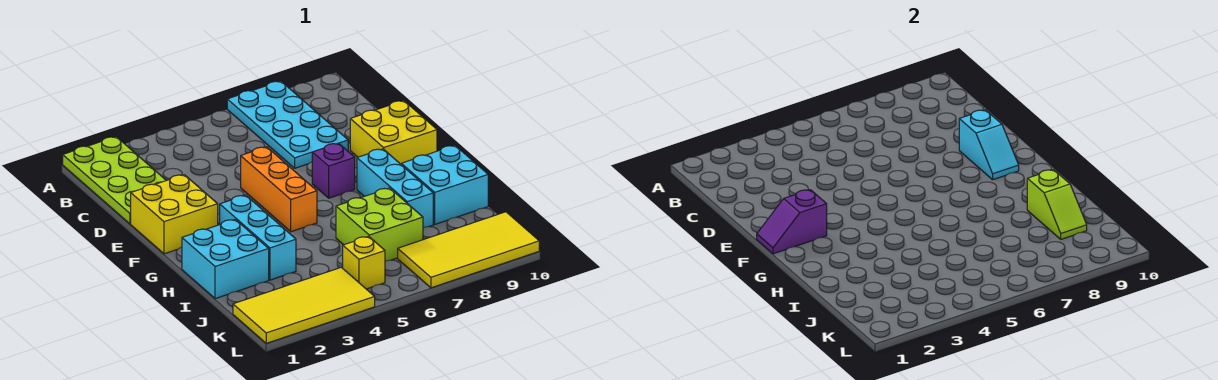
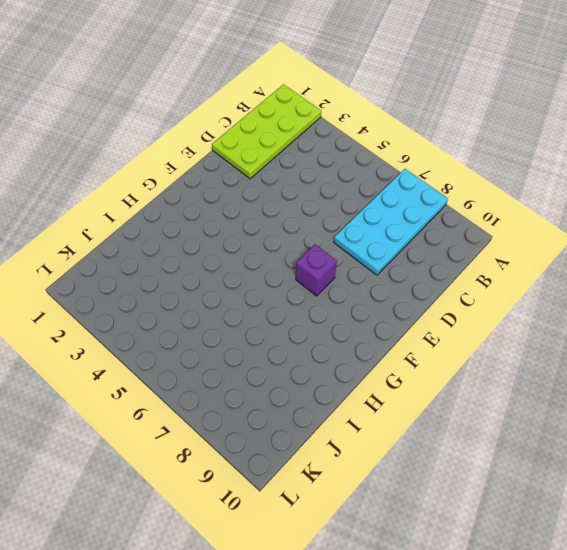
none -> yellow brick E1:F2 level 1
none -> orange brick E5:G5 level 1
none -> yellow brick E9:F10 level 1

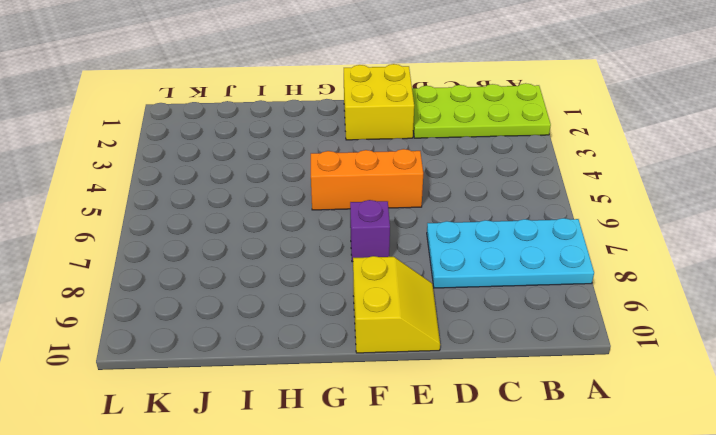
yellow slope E9:F10 level 1 top F -> yellow brick E9:F10 level 1
none -> cyan brick G3:I3 level 1
none -> cyan brick G8:I8 level 1
none -> cyan brick H1:I2 level 1

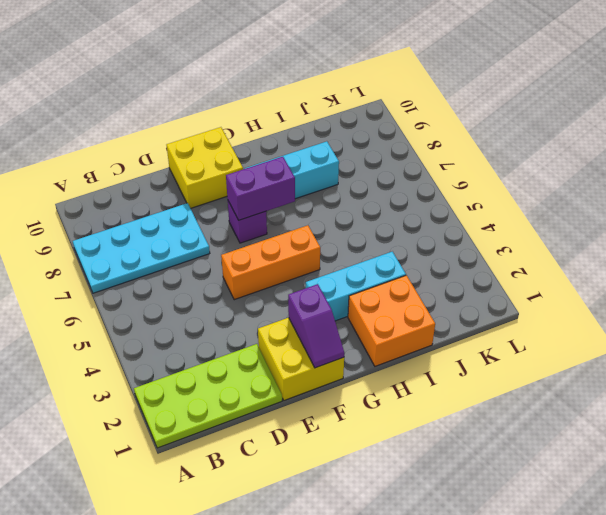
purple brick F7:G7 level 2 -> none
orange brick H1:I2 level 1 -> cyan brick H1:I2 level 1
none -> cyan brick H9:I10 level 1
none -> lime brick I6:J7 level 1
none -> yellow tile K1:L4 level 1

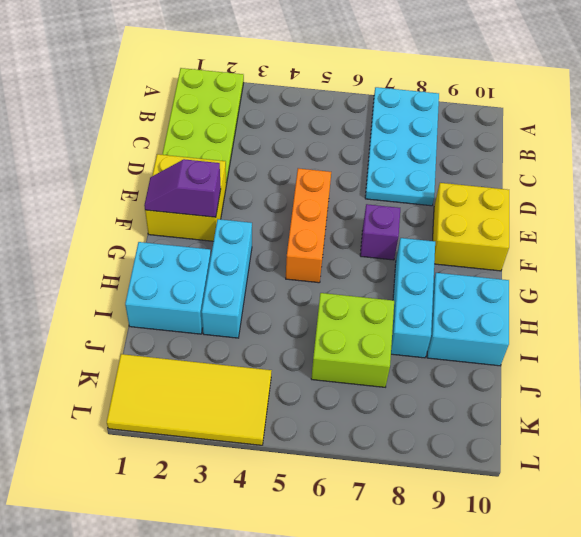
none -> yellow brick K5 level 1
none -> yellow tile K7:L10 level 1
none -> cyan slope E9:F9 level 2 top E

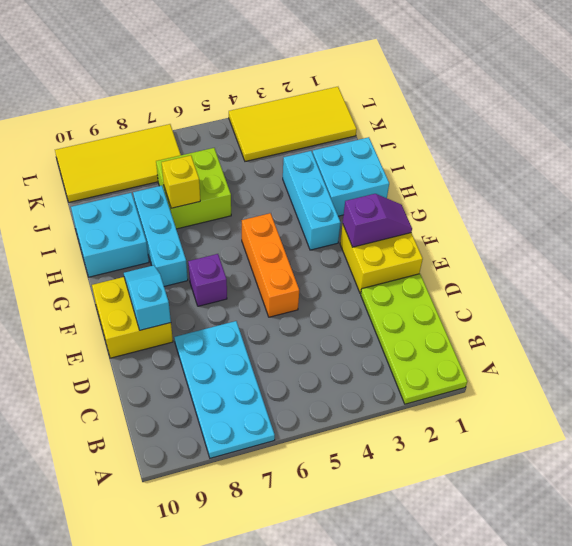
yellow brick I7 level 2 -> yellow brick K5 level 1
none -> lime slope I9:J9 level 2 top I

